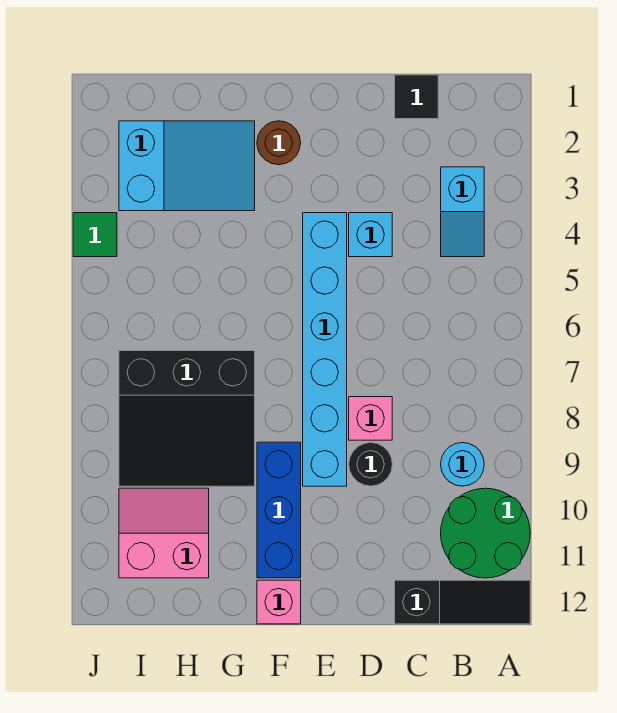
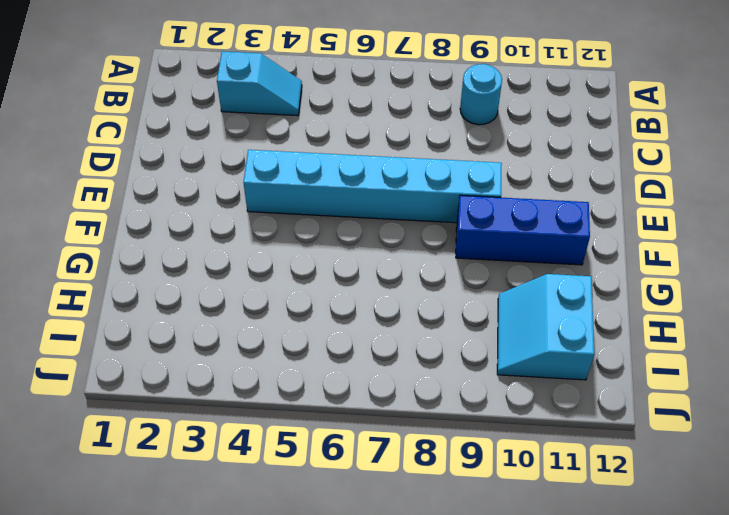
cyan slope H10:I11 level 1 top 11 -> pink slope H10:I11 level 1 top 11
none -> green round brick A10:B11 level 1
none -> black slope A12:C12 level 1 top C
none -> black tile C1 level 1

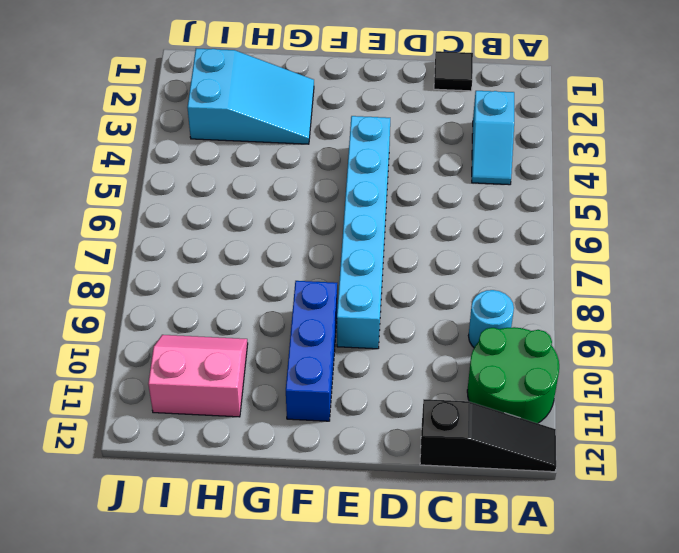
none -> cyan brick D4 level 1
none -> pink brick D8 level 1
none -> black round brick D9 level 1

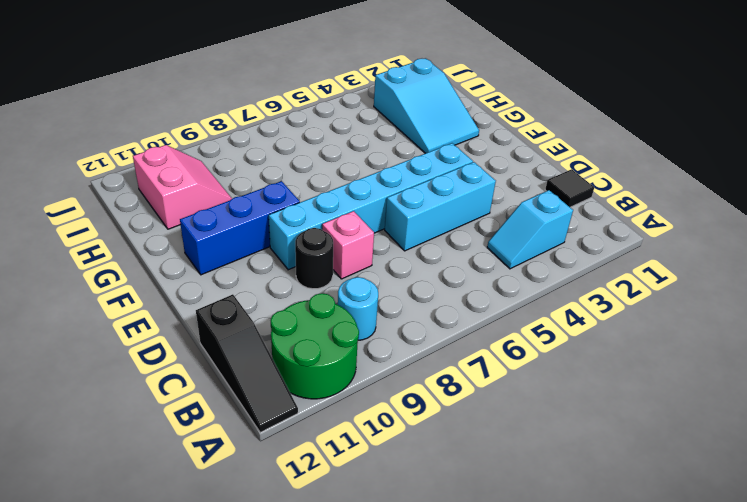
cyan brick D4:D6 level 1 -> cyan brick D4 level 1
none -> brown round brick F2 level 1
none -> pink brick F12 level 1
none -> black slope G7:I9 level 1 top 7

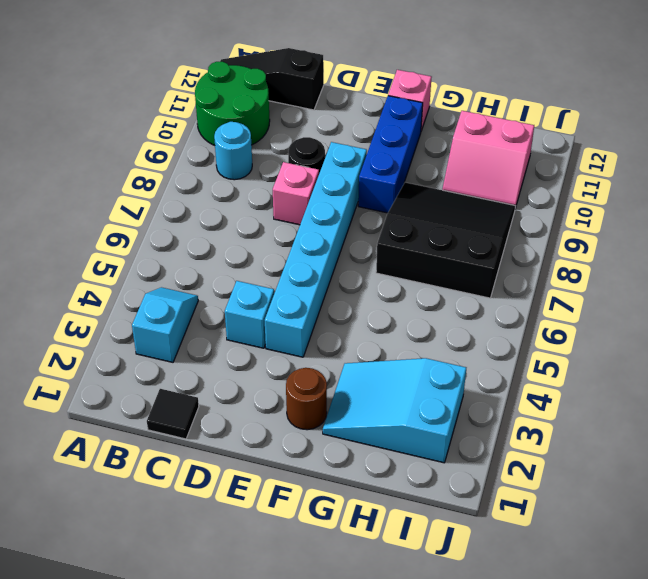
none -> green tile J4 level 1

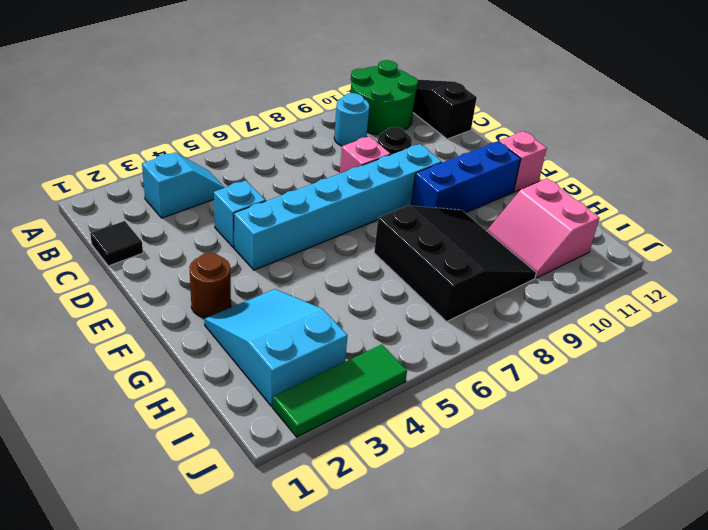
green tile J2:J4 level 1 -> green tile J4 level 1

